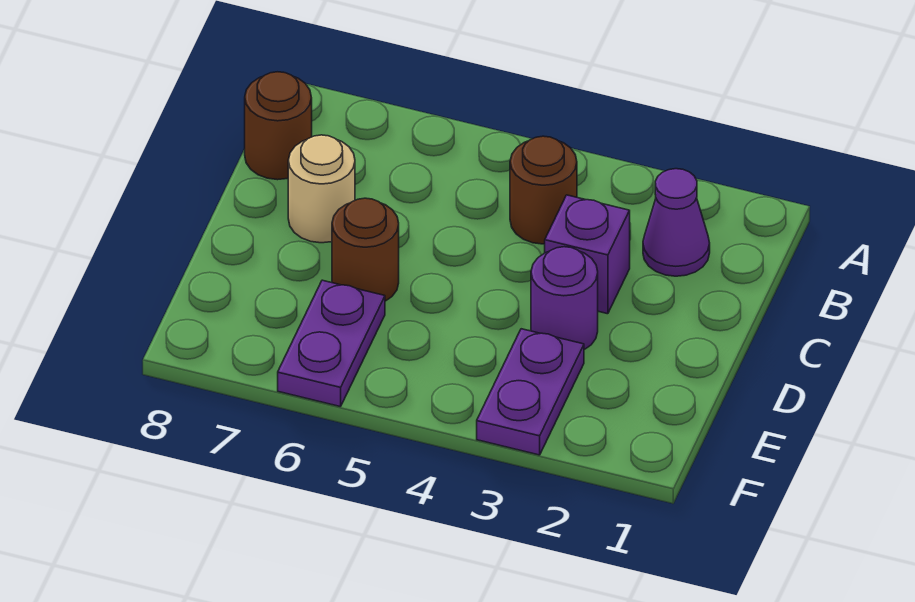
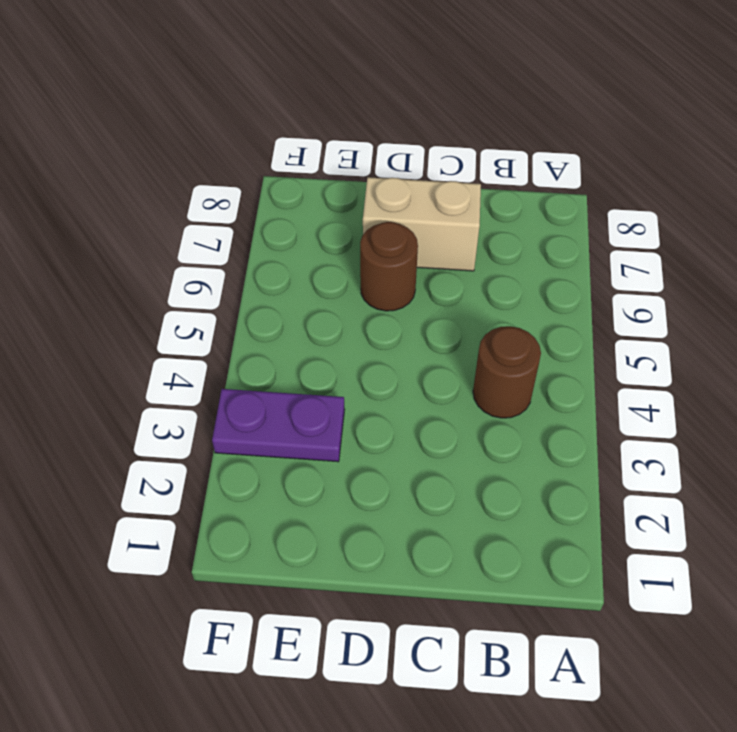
tan brick C7:D7 level 1 -> tan round brick C7 level 1
none -> purple cone B2 level 1
none -> brown round brick B8 level 1

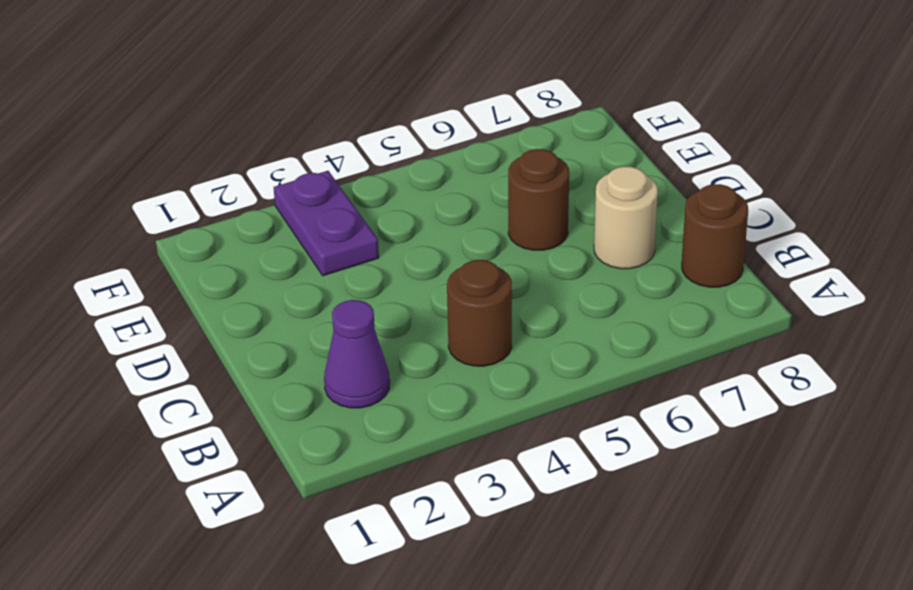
none -> purple brick C3 level 1
none -> purple round brick D3 level 1

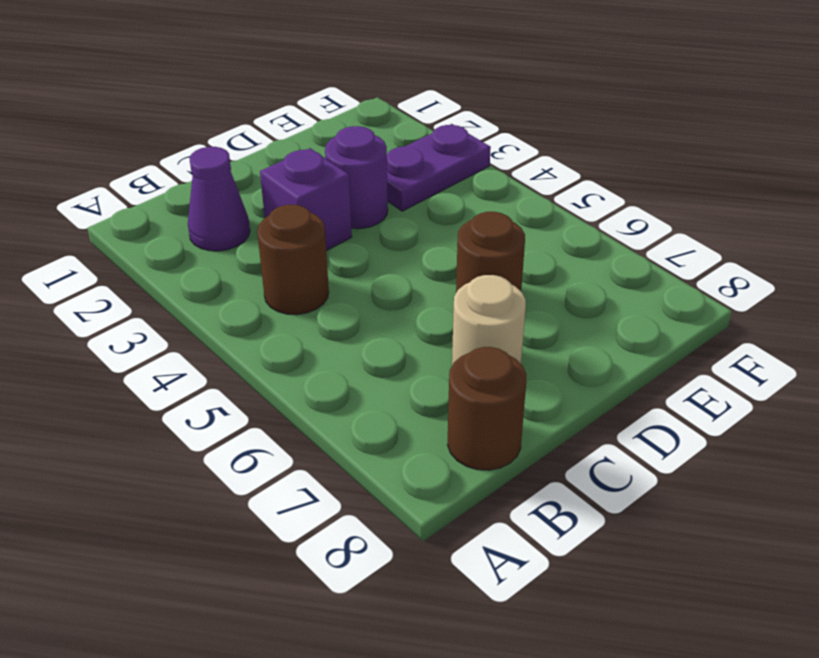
none -> purple plate E6:F6 level 1

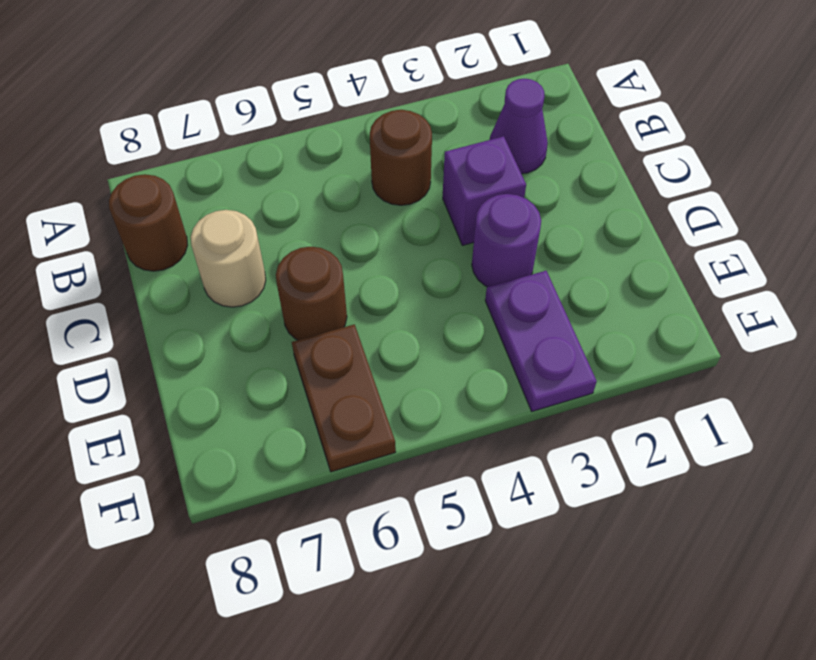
brown plate E6:F6 level 1 -> purple plate E6:F6 level 1

